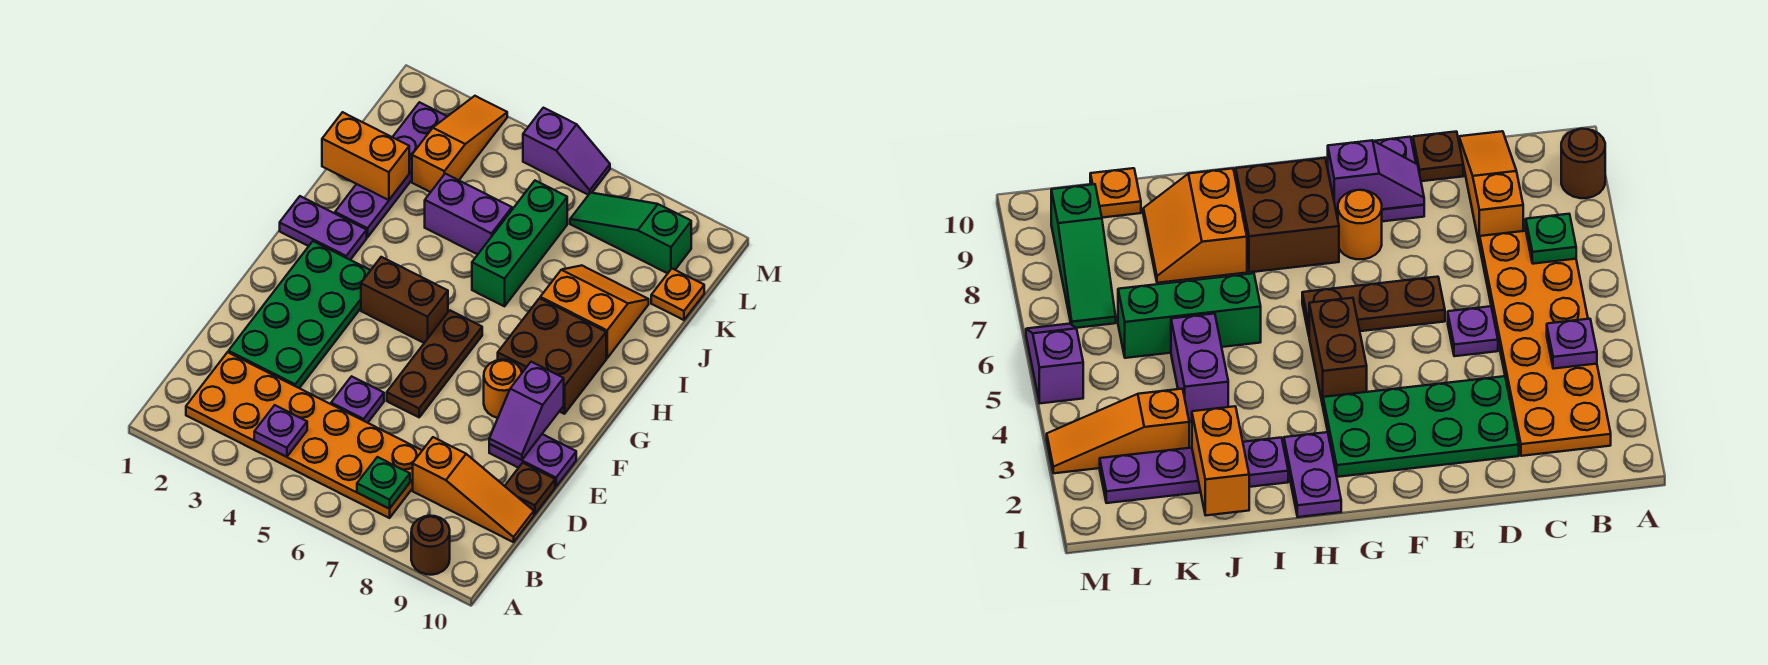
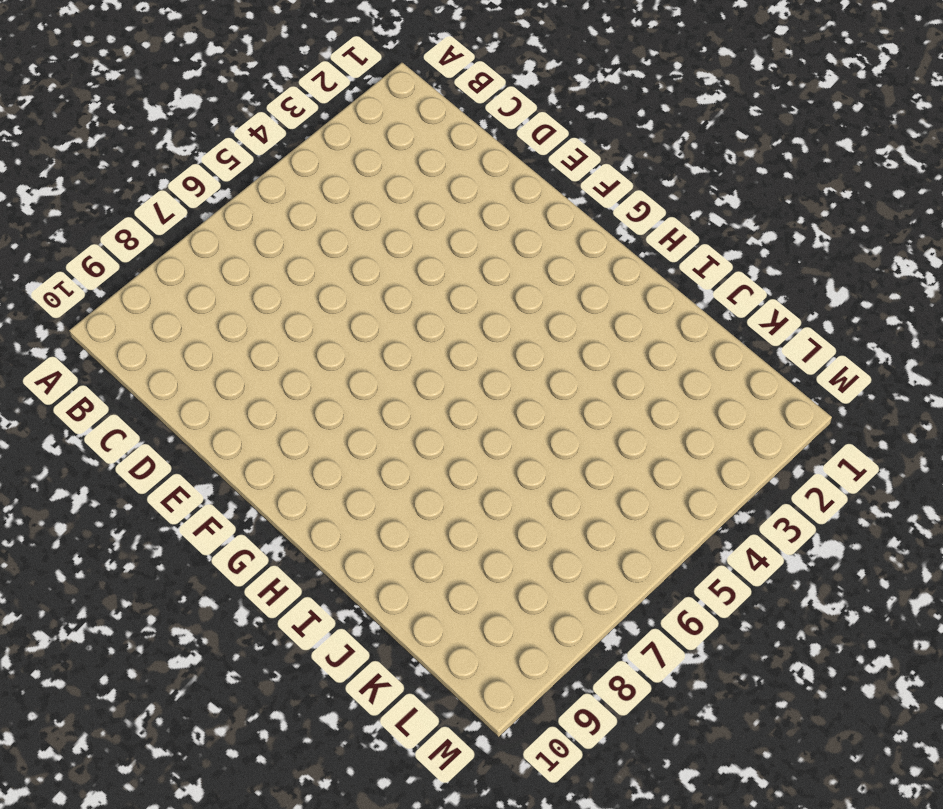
none -> brown round brick A9 level 1
none -> orange plate B2:C7 level 1
none -> orange slope C8:C10 level 1 top 8

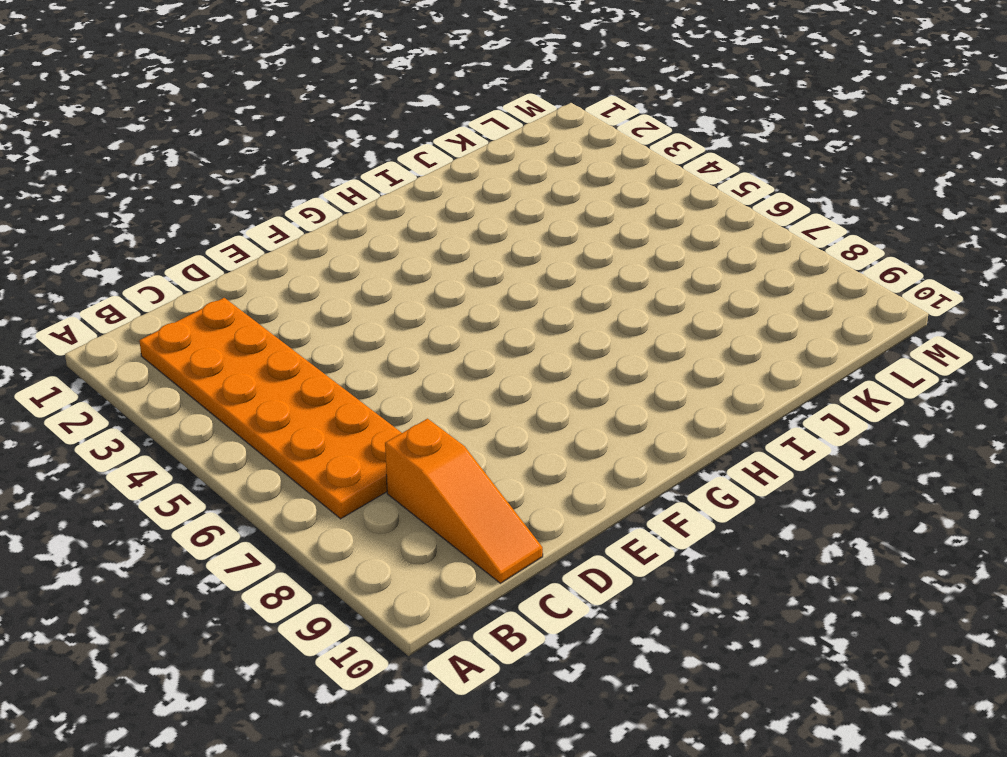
none -> brown round brick A9 level 1
none -> green plate D2:G3 level 1
none -> purple plate D5 level 1

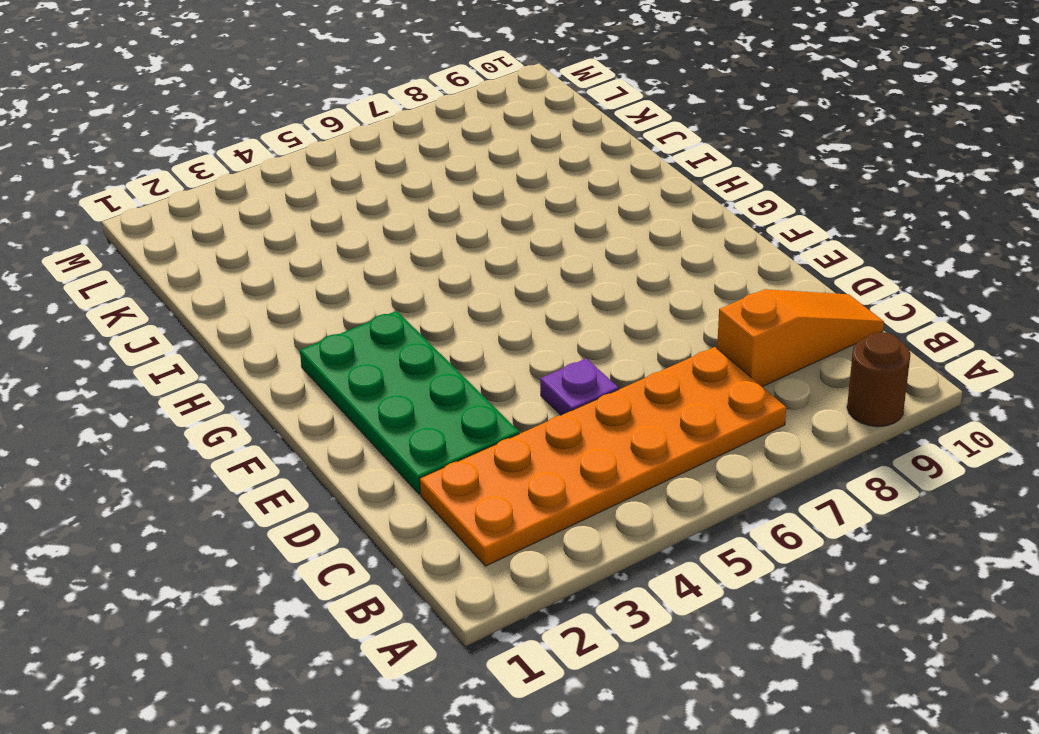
none -> brown plate D10 level 1
none -> brown plate E6:G6 level 1
none -> purple plate E9:E10 level 1

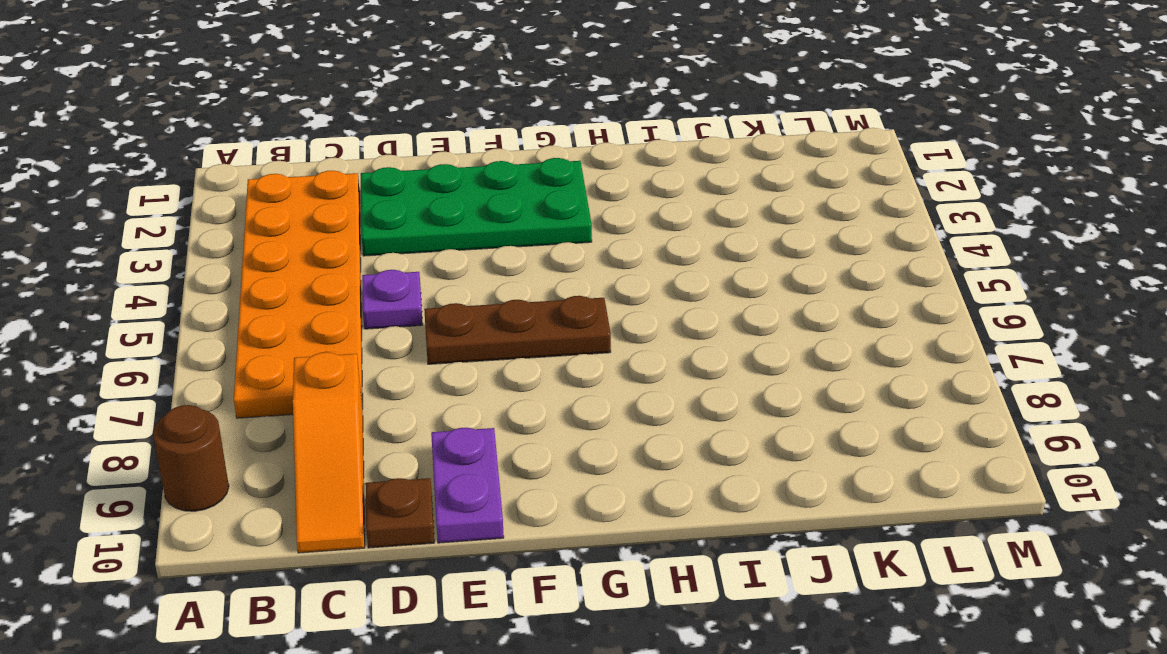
none -> orange round brick F8 level 1
none -> brown brick G4:G5 level 1
none -> brown brick G8:H9 level 1

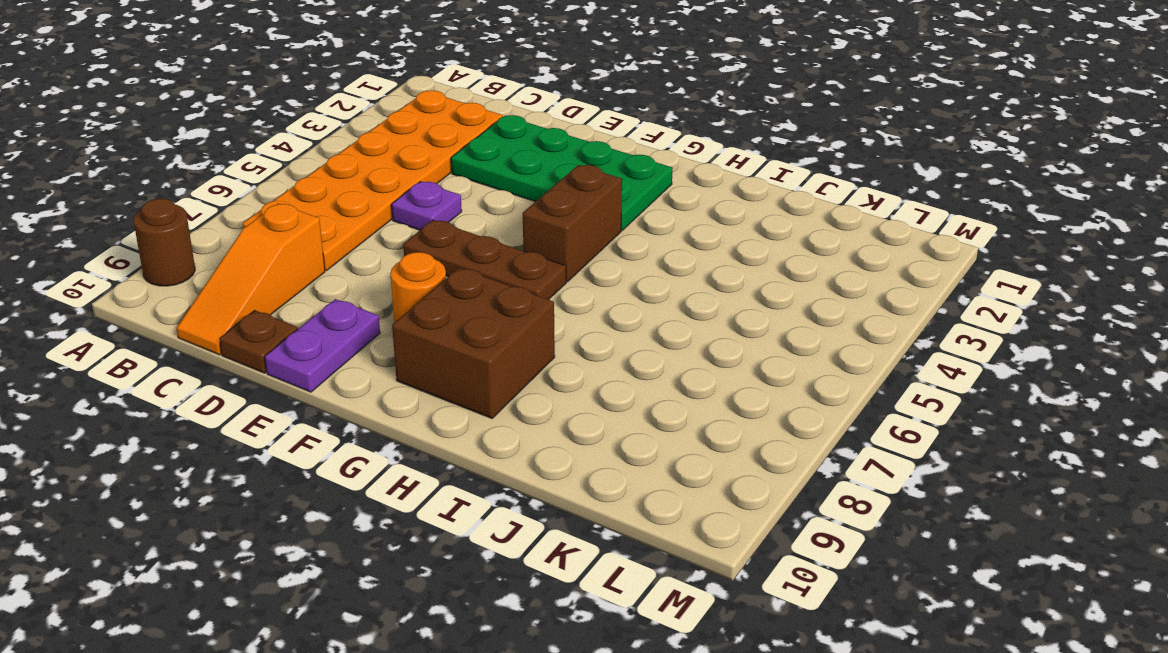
none -> purple plate H1:H2 level 1
none -> purple plate I2:L2 level 1
none -> green brick I6:K6 level 1

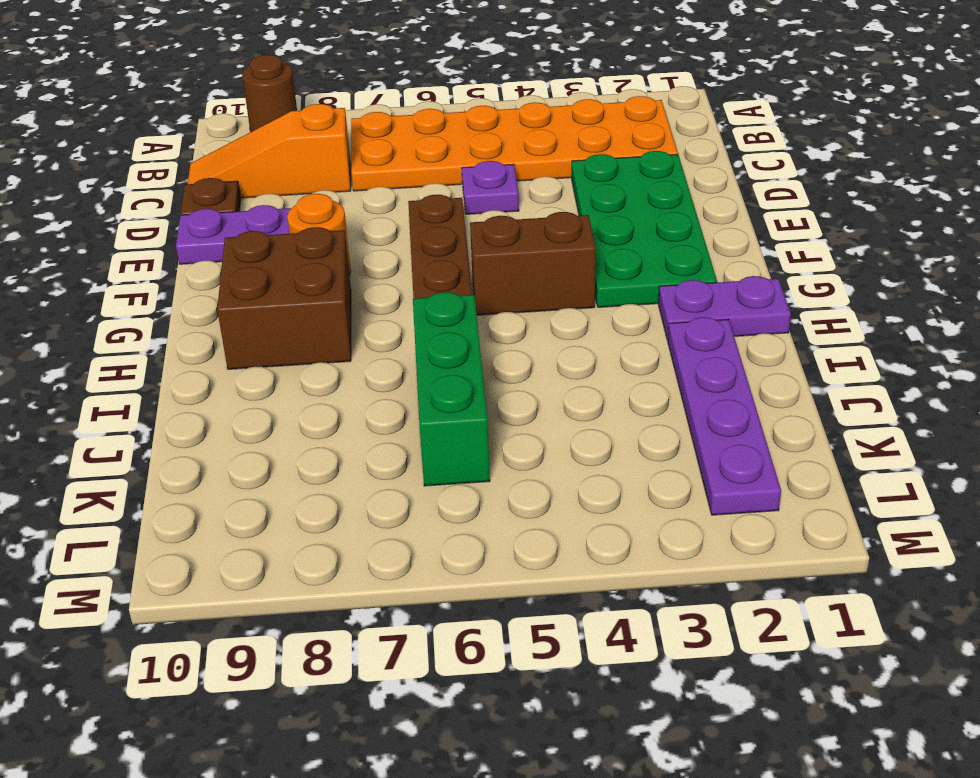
none -> orange slope I8:J9 level 1 top I
none -> purple brick J4:J5 level 1
none -> orange slope K3:M3 level 1 top K

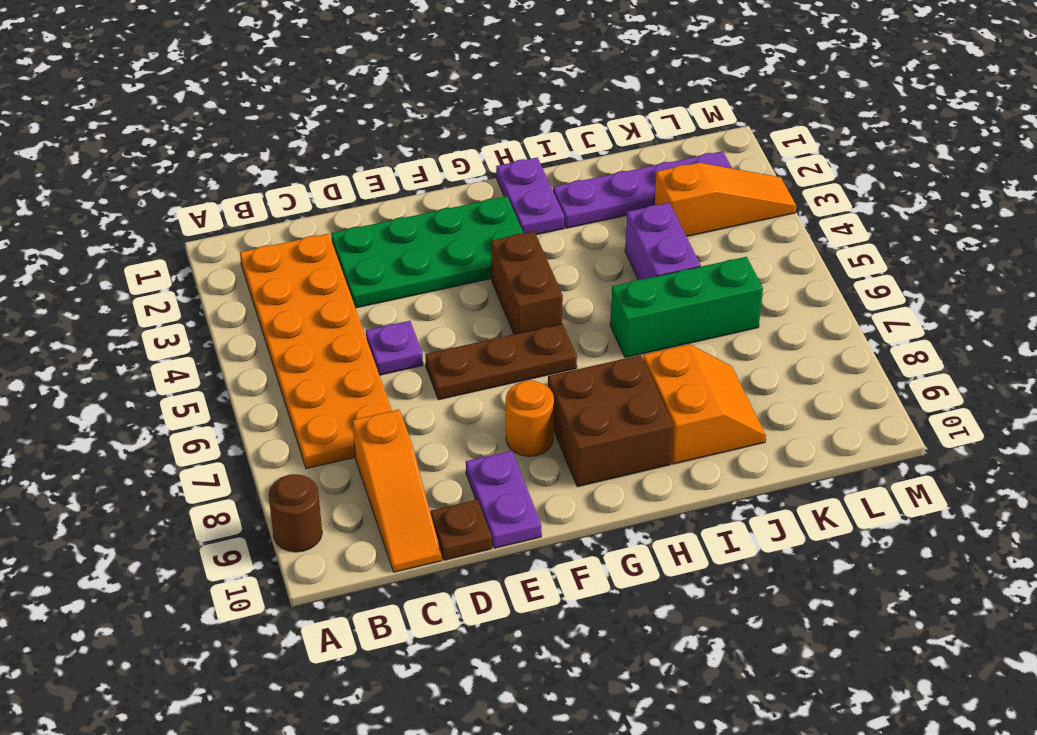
none -> orange plate K10 level 1
none -> green slope L7:L9 level 1 top 9
none -> purple slope M5:M6 level 1 top 5

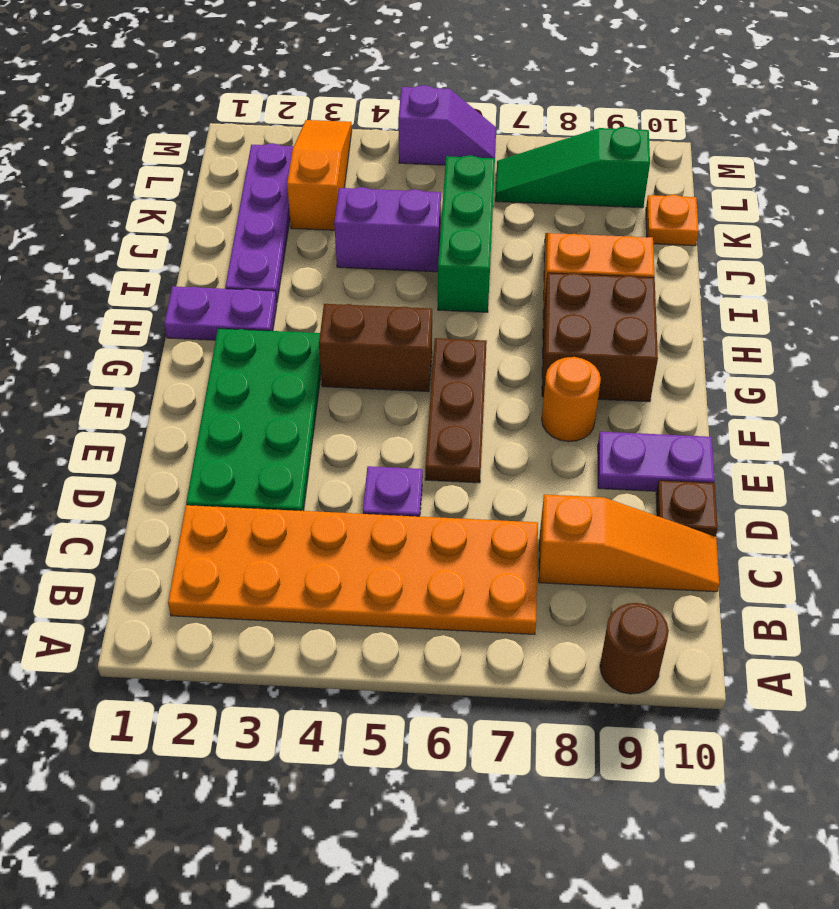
none -> purple plate B4 level 2
none -> green plate B7 level 2
none -> purple slope E9:F9 level 2 top F

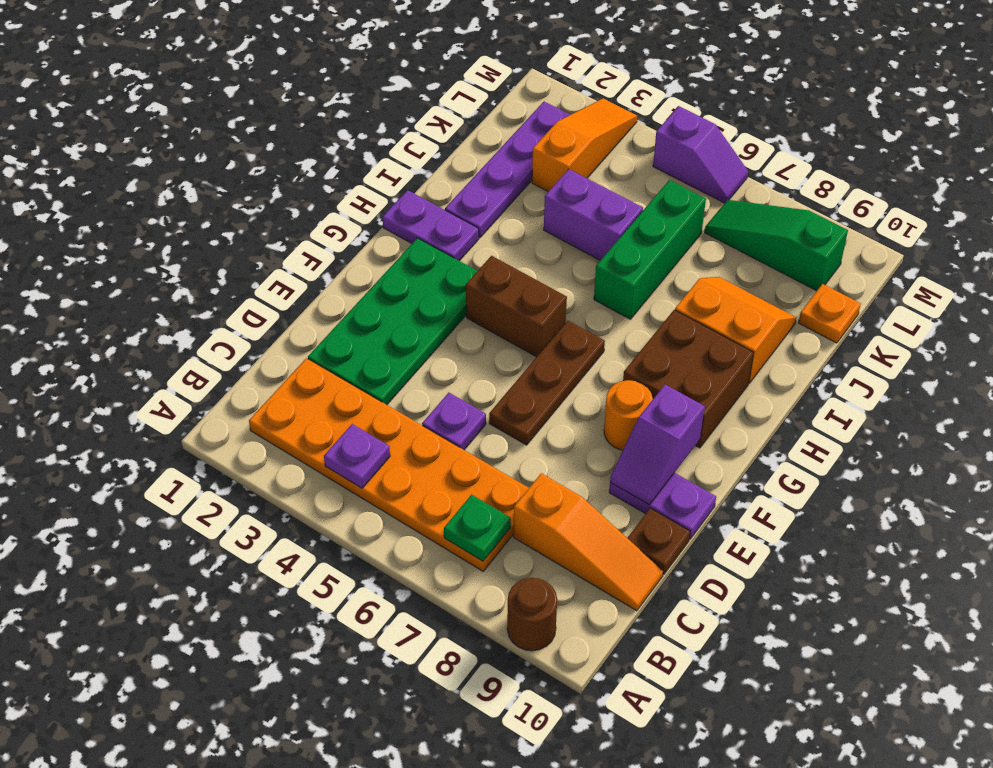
none -> orange brick J1:J2 level 2

